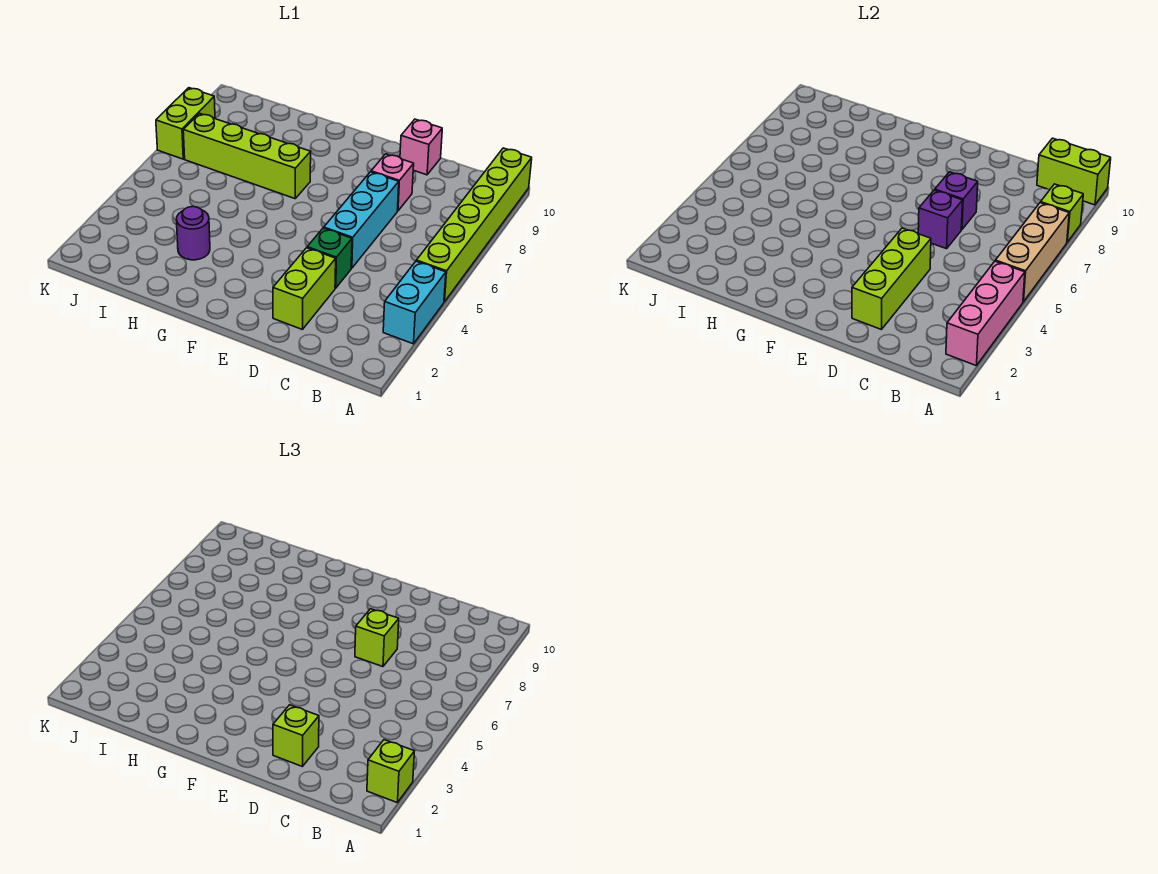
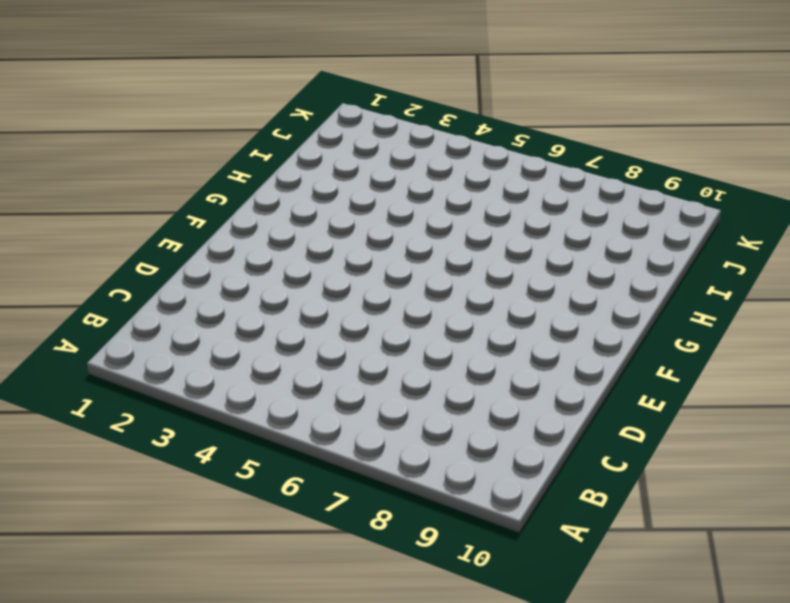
none -> cyan brick A3:A4 level 1
none -> lime brick A5:A10 level 1
none -> lime brick D2:D3 level 1

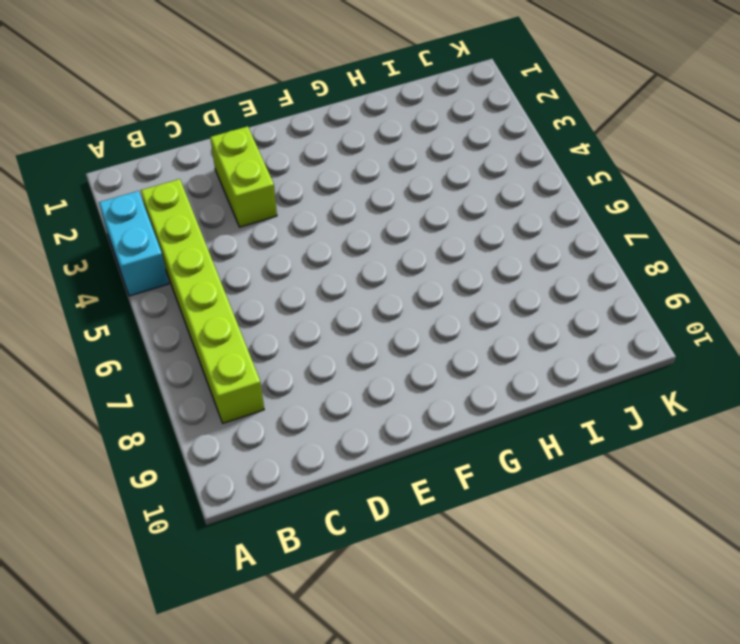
lime brick B3:B8 level 1 -> lime brick A5:A10 level 1
none -> green brick D4 level 1
none -> cyan brick D5:D7 level 1
none -> pink brick D8 level 1

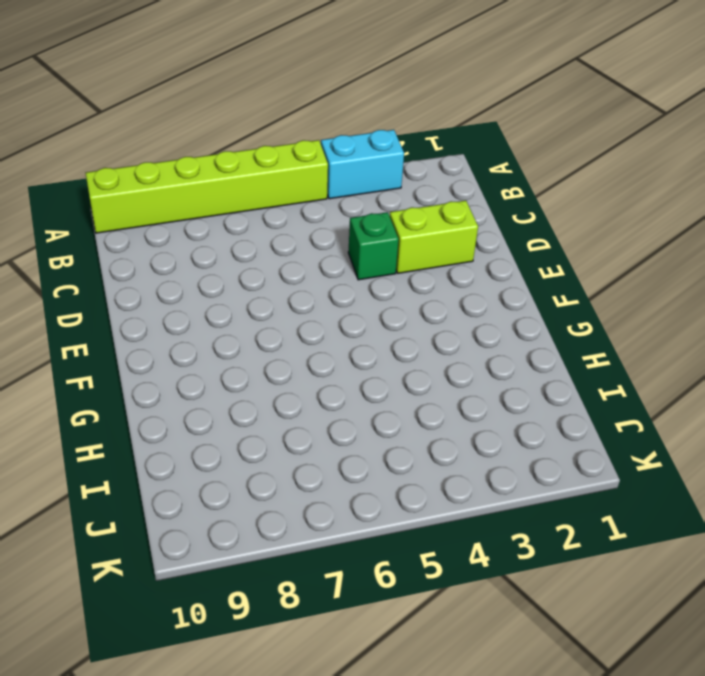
none -> cyan brick D5:D7 level 1
none -> pink brick D8 level 1
none -> pink brick D10 level 1

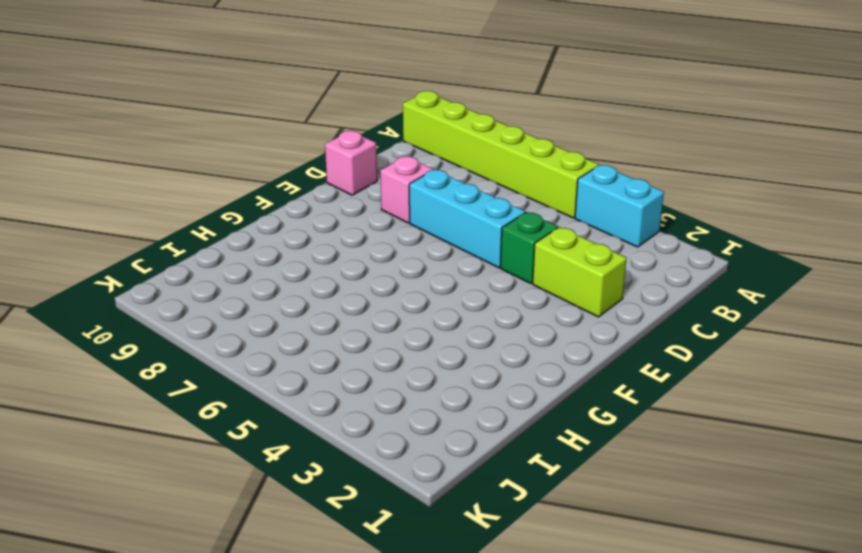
none -> lime brick G7:J7 level 1
none -> purple round brick H3 level 1
none -> lime brick K7:K8 level 1

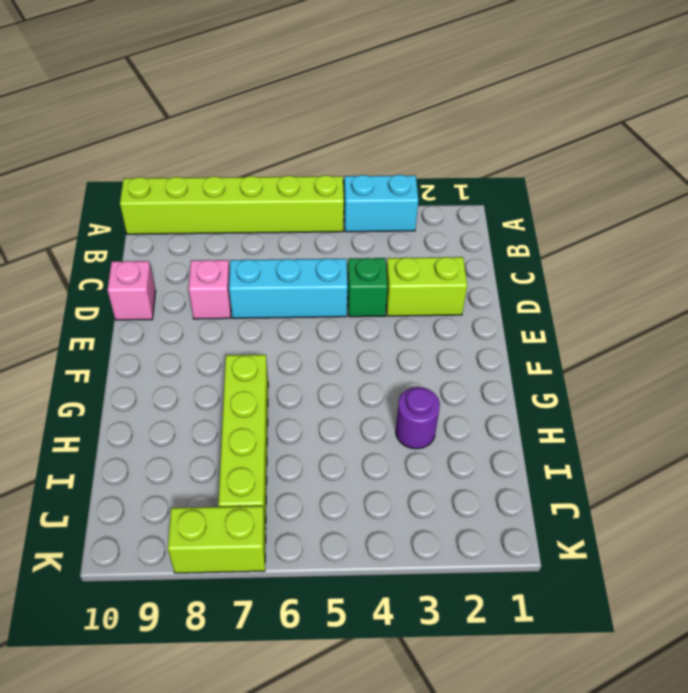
none -> pink brick A2:A4 level 2
none -> tan brick A5:A7 level 2
none -> lime brick A8 level 2

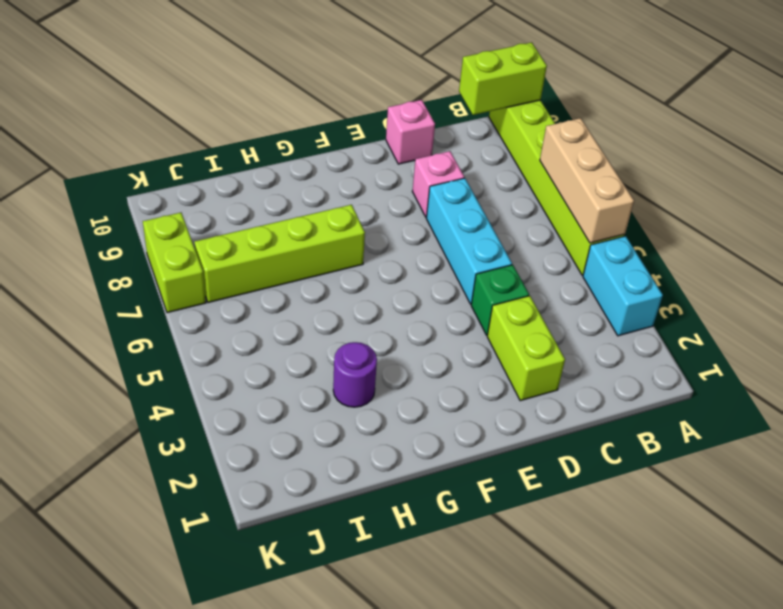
none -> pink brick A2:A4 level 2
none -> lime brick A8 level 2
none -> lime brick D2:D4 level 2

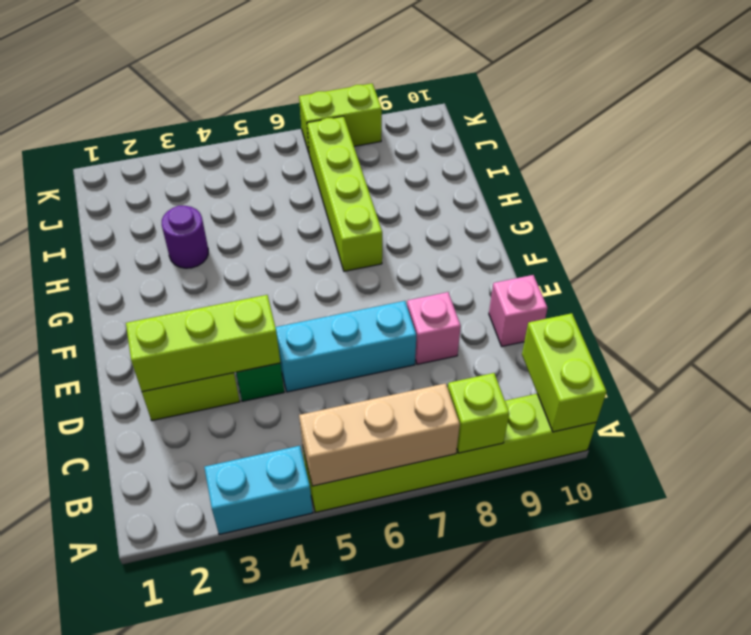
none -> pink brick A2:A4 level 2
none -> purple brick D6 level 2
none -> purple brick D7 level 2

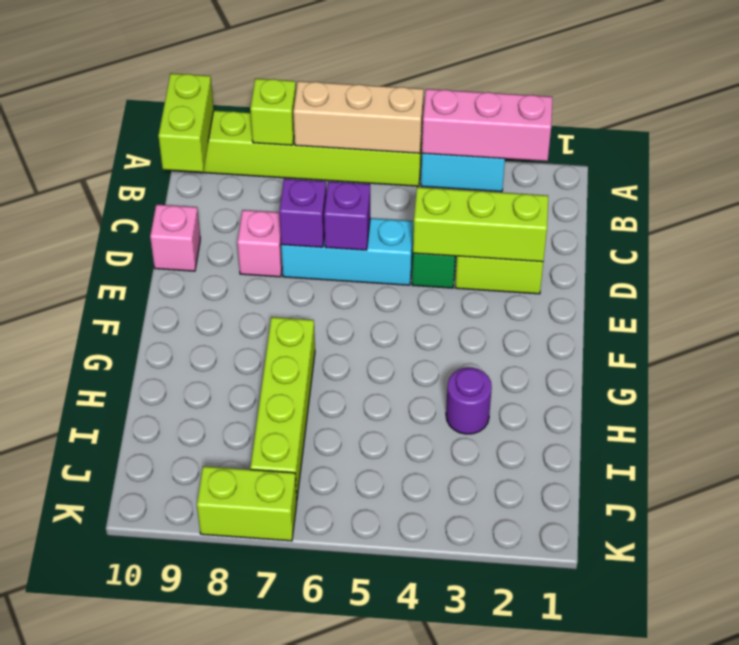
none -> lime brick A2 level 3
none -> lime brick D2 level 3
none -> lime brick D7 level 3

